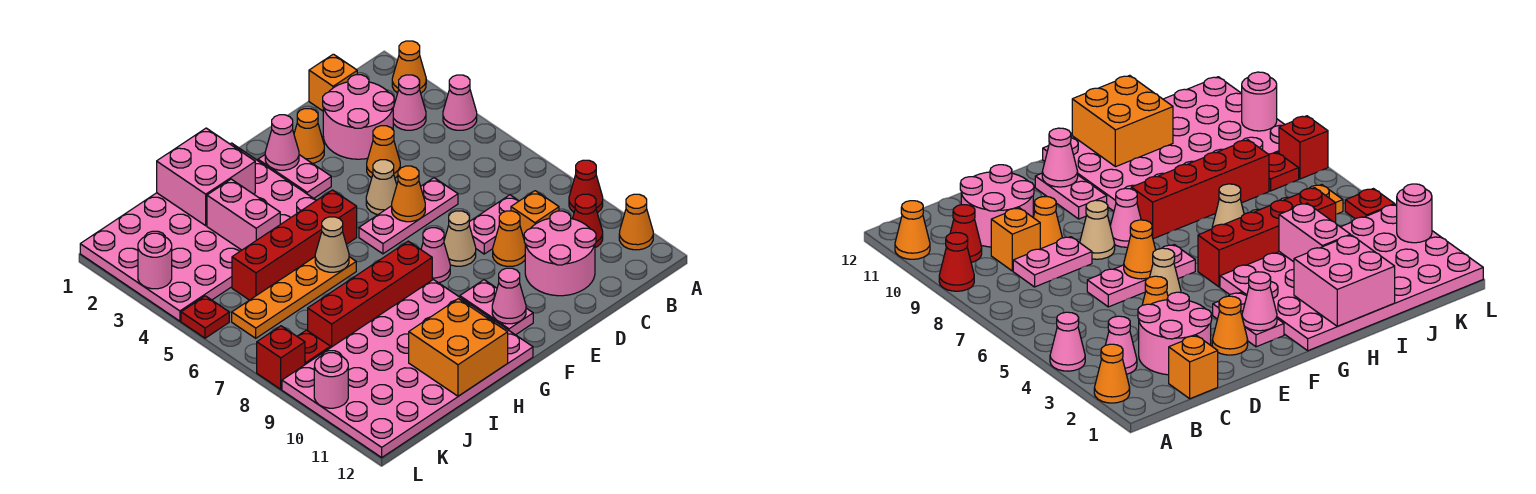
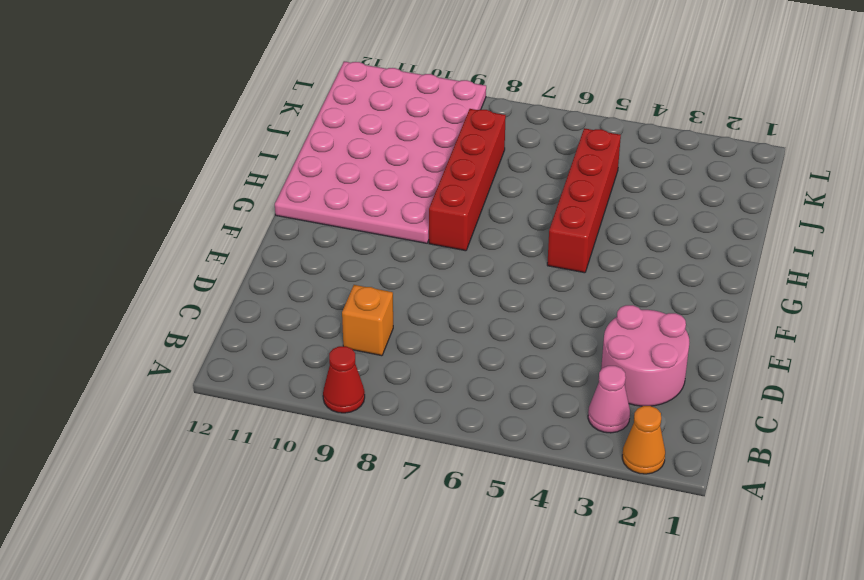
none -> pink cone A4 level 1
none -> orange cone A11 level 1
none -> red cone B10 level 1
none -> orange brick C1 level 1

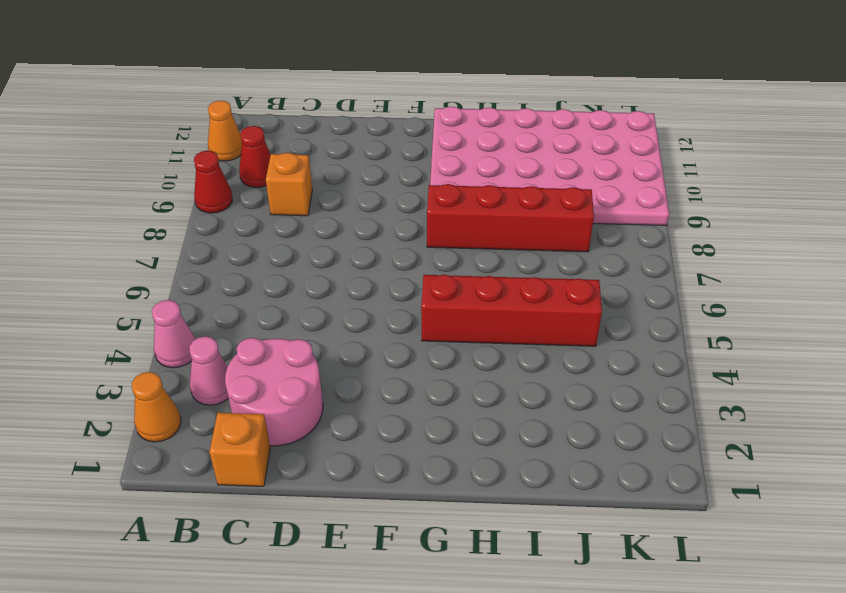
none -> pink plate C8:D8 level 1
none -> pink round brick C10:D11 level 1
none -> orange cone D4 level 1
none -> pink plate D6:F6 level 1

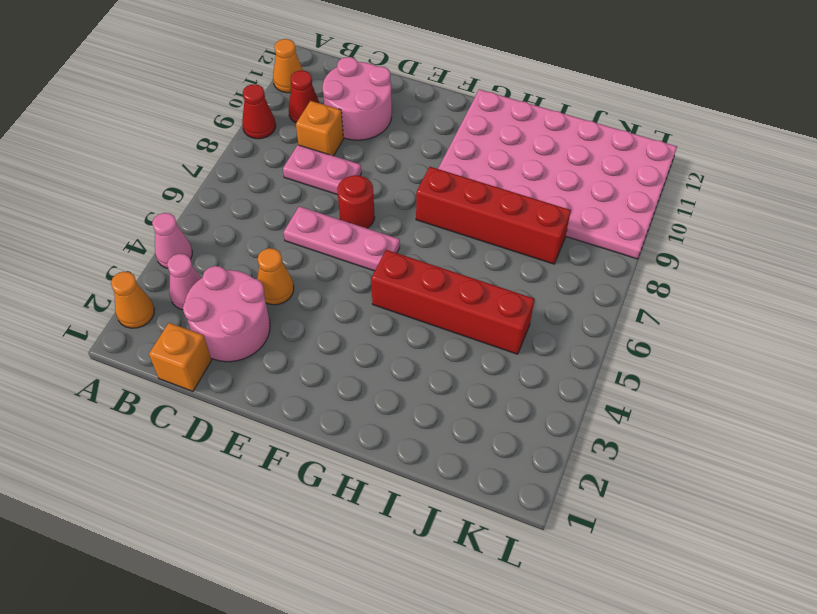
red round brick E7 level 1 -> none
none -> orange cone D9 level 1
none -> orange cone E2 level 1
none -> tan cone E5 level 1
none -> tan cone E8 level 1

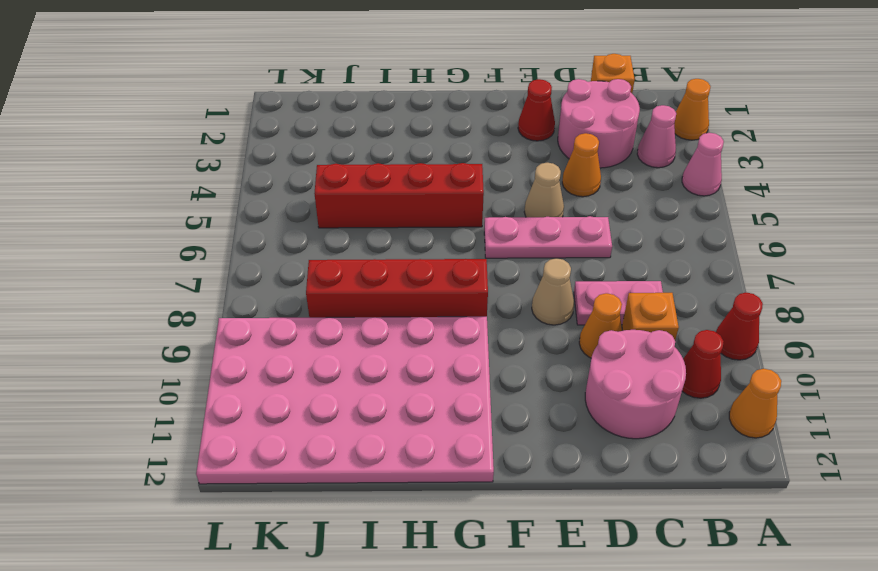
red cone E2 level 1 -> orange cone E2 level 1
none -> pink plate F2:F3 level 1
none -> pink cone F8 level 1
none -> pink plate F10:F11 level 1
none -> pink plate G1:L4 level 1

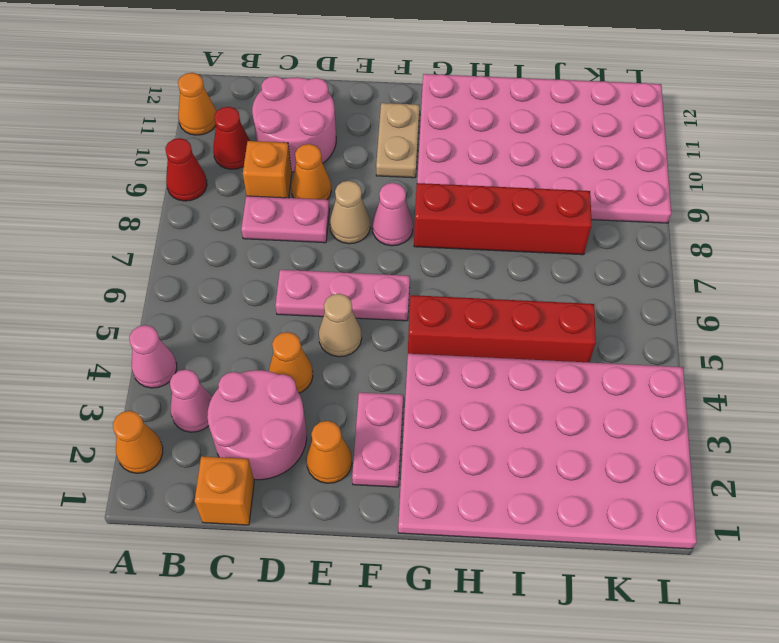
tan plate F10:F11 level 1 -> pink plate F10:F11 level 1
none -> orange plate H6:K6 level 1
none -> red plate K8 level 1
none -> red plate L5 level 1
none -> red brick L8 level 1

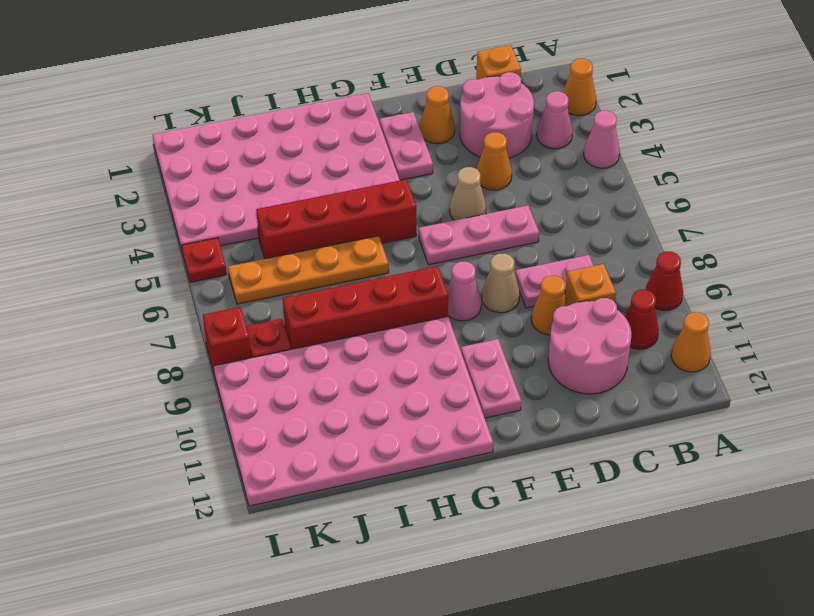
none -> orange cone E6 level 2
none -> pink cone F2 level 2
none -> pink cone F11 level 2
none -> pink brick H1:I2 level 2

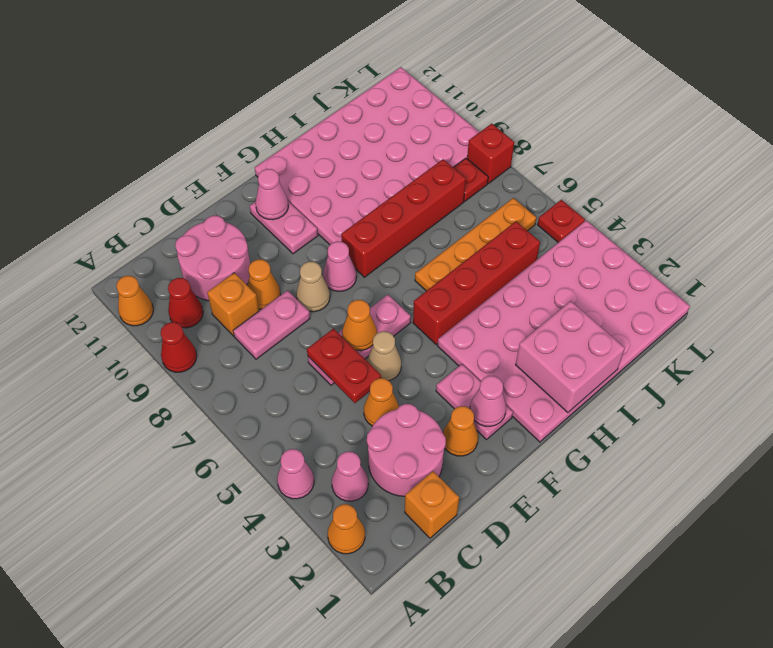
red plate D5:D6 level 2 -> none
none -> tan cone H6 level 2
none -> orange brick H11:I12 level 2
none -> pink brick I3:I4 level 2
none -> pink round brick L3 level 2

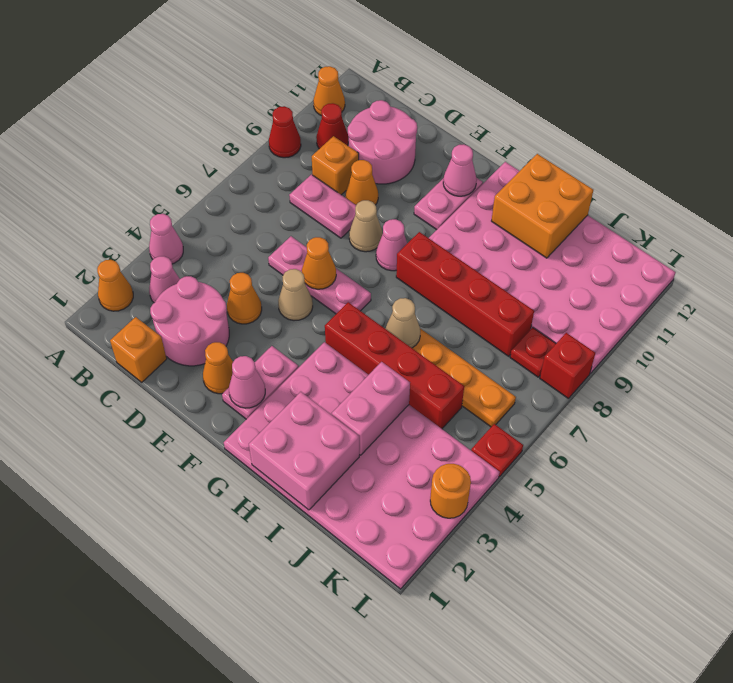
orange round brick L3 level 2 -> pink round brick L3 level 2
none -> pink round brick L10 level 2

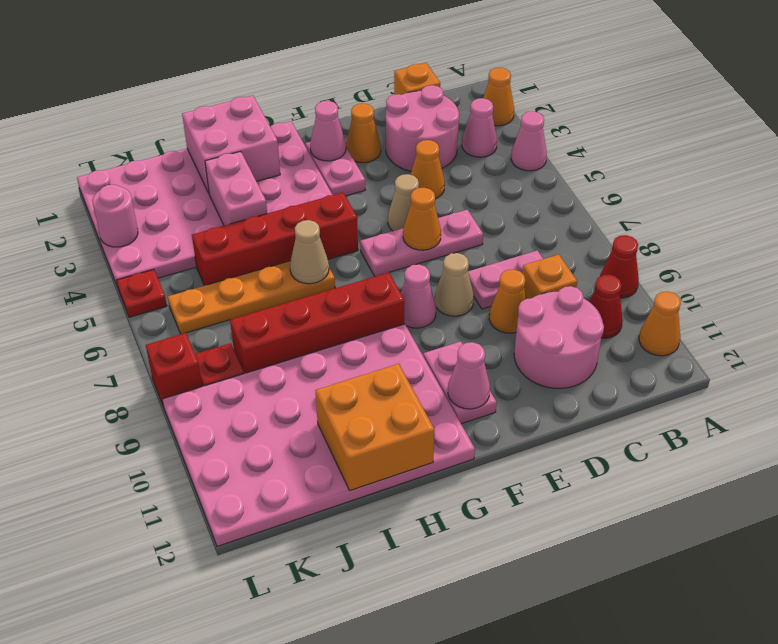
none -> pink round brick L10 level 2

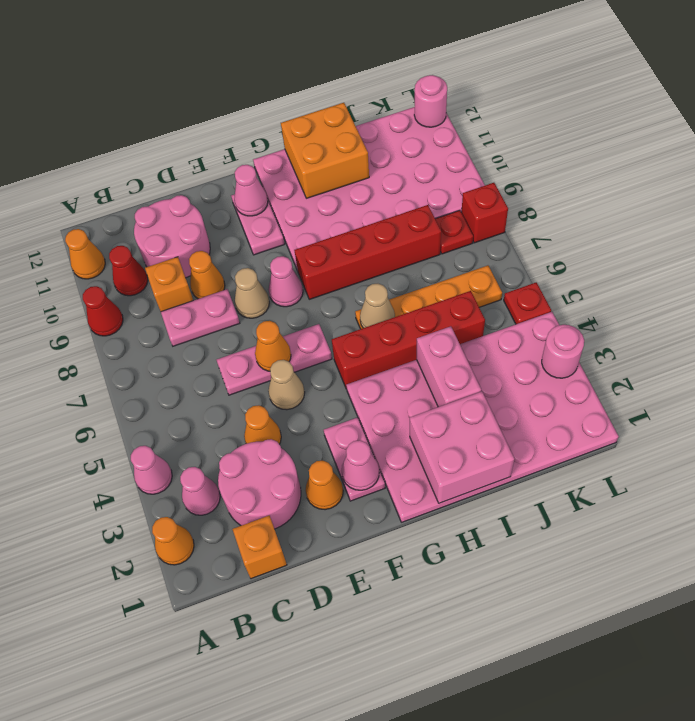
pink round brick L12 level 2 -> pink round brick L10 level 2

